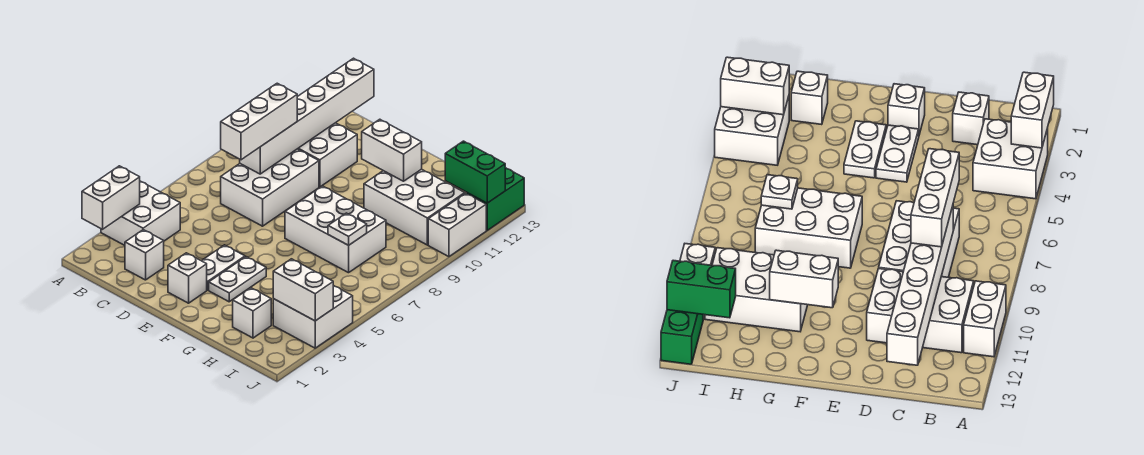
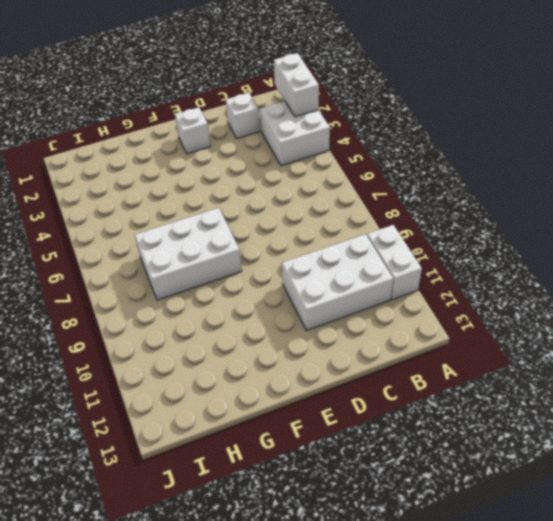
none -> white brick C7:D9 level 1
none -> white plate E3:E4 level 1
none -> white plate F3:F4 level 1

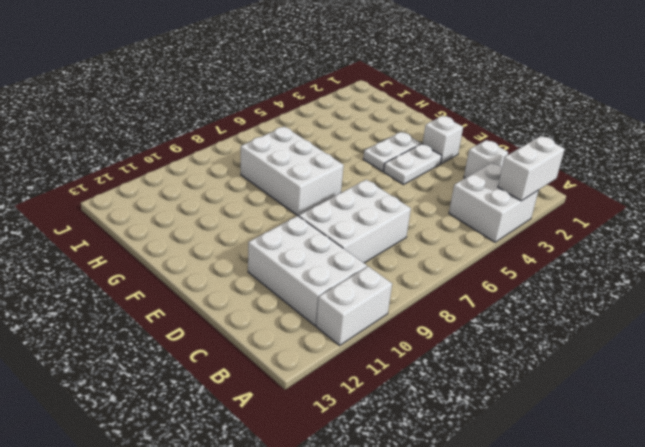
none -> white brick G10:I11 level 1
none -> white brick H2 level 1
none -> white brick I3:J4 level 1

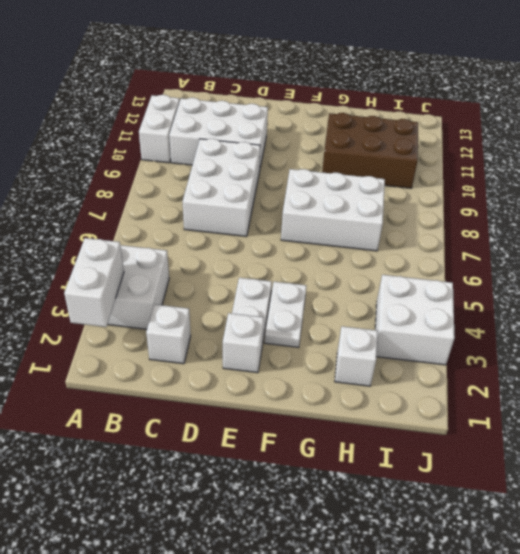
brown brick G10:I11 level 1 -> white brick G10:I11 level 1
none -> white brick J10:J11 level 1
none -> green brick J12:J13 level 1
none -> white brick C8:C13 level 2

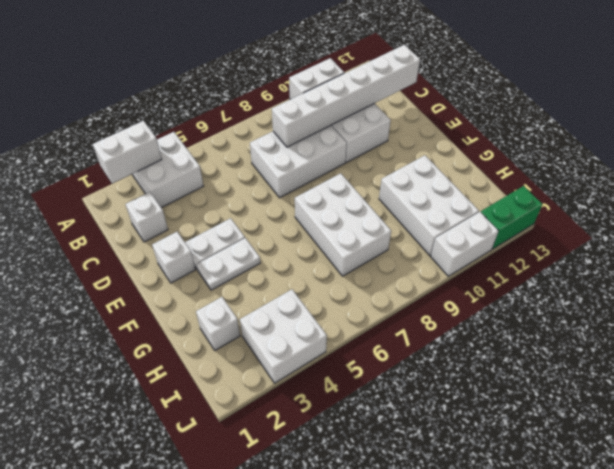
none -> white brick F11:G11 level 2
none -> white plate H7 level 2
none -> white brick I3:J3 level 2

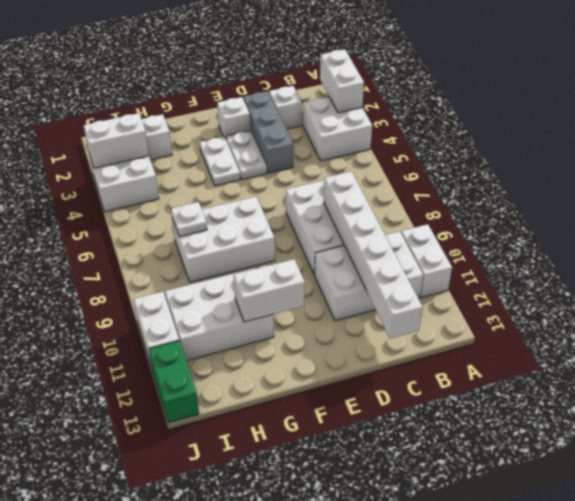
grey brick D2:D4 level 1 -> none
none -> green brick I12:J12 level 2
none -> white brick C7:C9 level 3

